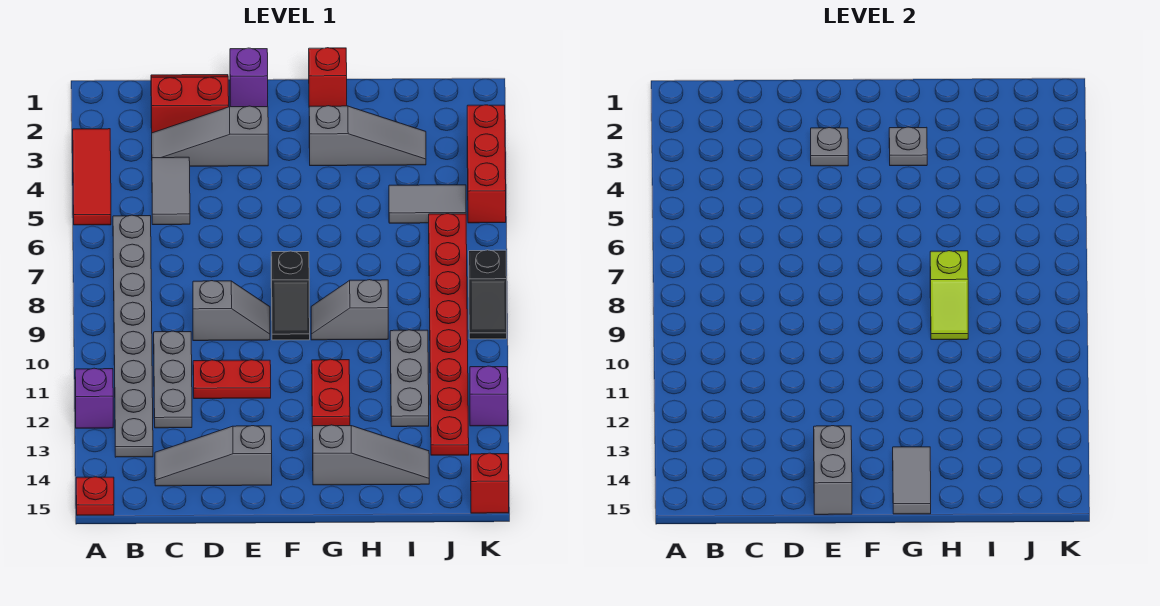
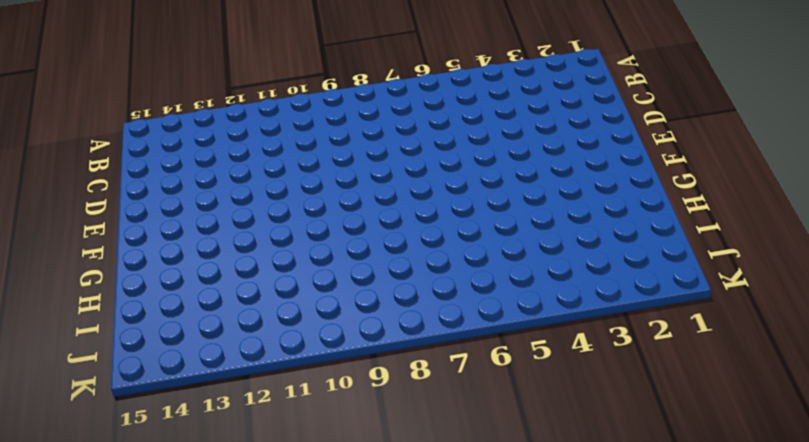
none -> red tile A3:A5 level 1
none -> purple brick A12 level 1
none -> red plate A15 level 1
none -> grey plate B6:B13 level 1

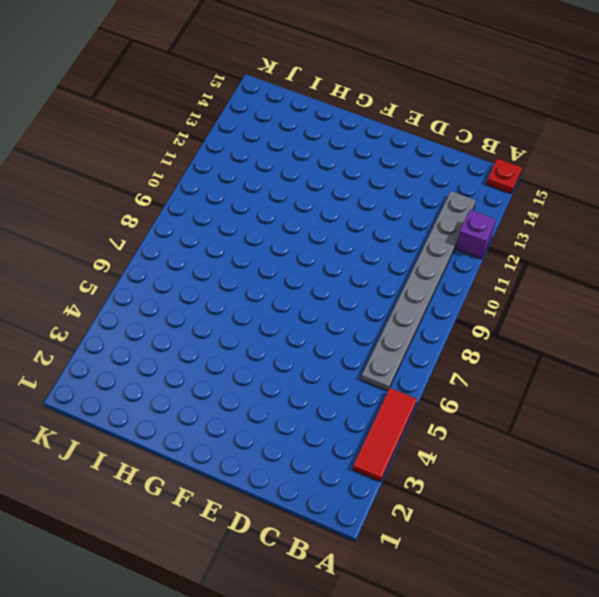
none -> red slope C1:D2 level 1 top 2
none -> grey slope C3:E3 level 1 top E
none -> grey tile C4:C5 level 1
none -> grey plate C10:C12 level 1

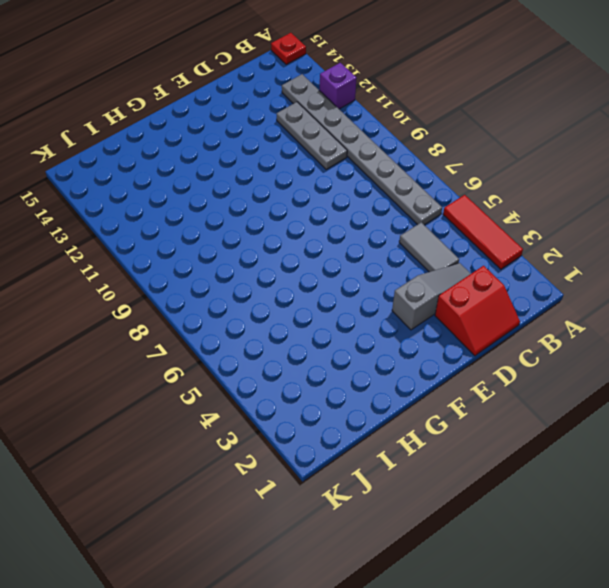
none -> grey slope C14:E14 level 1 top E
none -> grey slope D9:E9 level 1 top D
none -> red plate D11:E11 level 1
none -> purple brick E1 level 1

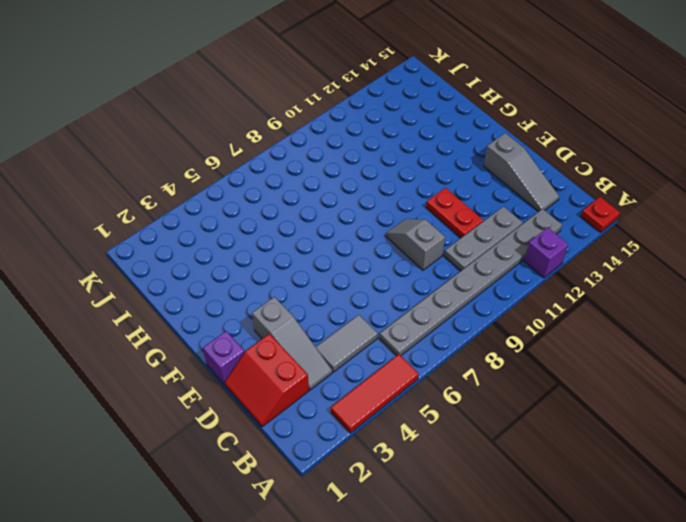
none -> black slope F8:F9 level 1 top 8
none -> red brick G1 level 1
none -> grey slope G3:I3 level 1 top G
none -> grey slope G9:H9 level 1 top H

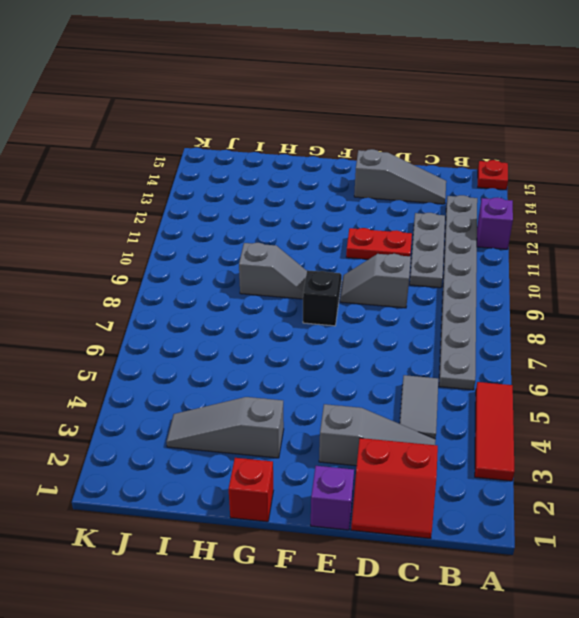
none -> red plate G11:G12 level 1
none -> grey slope G14:I14 level 1 top G
none -> grey tile I5:J5 level 1
none -> grey plate I10:I12 level 1

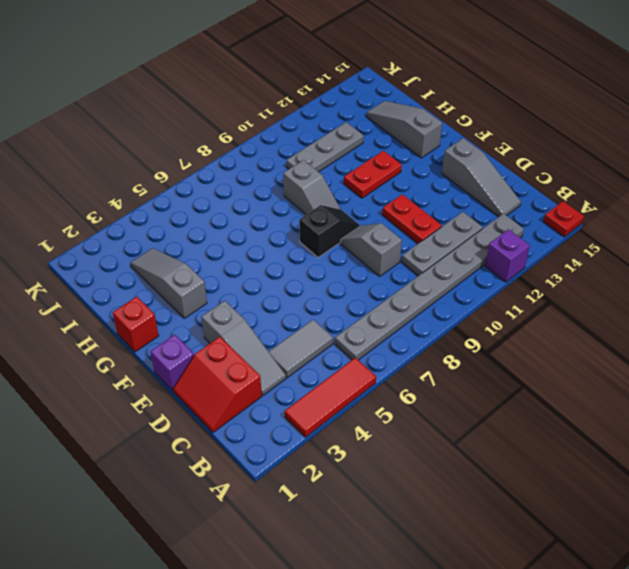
none -> grey tile I5:J5 level 1
none -> red plate J6:J13 level 1
none -> red brick K3:K5 level 1
none -> black slope K8:K9 level 1 top 8

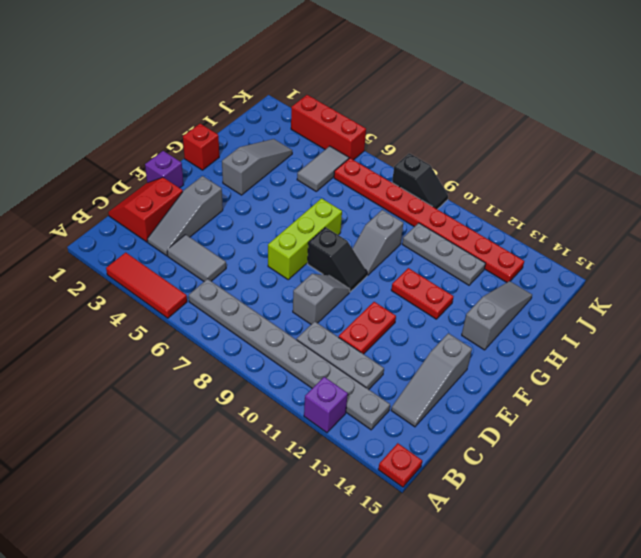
lime brick E7:G7 level 1 -> none
none -> purple brick K12 level 1
none -> red brick K15 level 1
none -> grey plate E3 level 2
none -> grey brick E14:E15 level 2

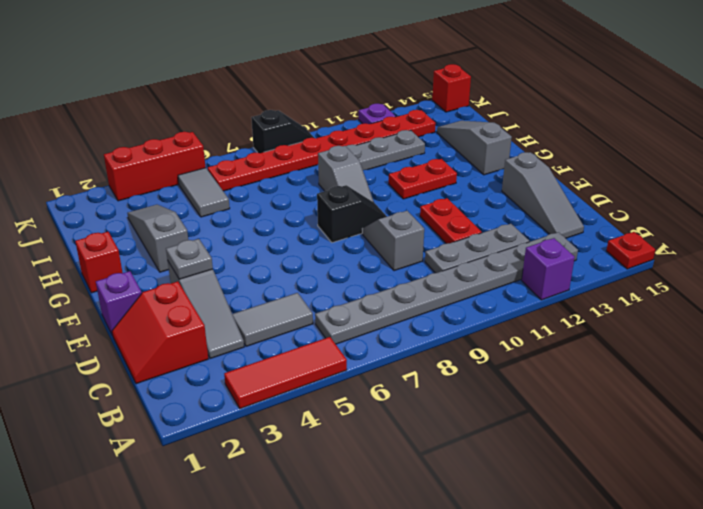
purple plate K12 level 1 -> purple brick K12 level 1
none -> grey brick E14:E15 level 2
none -> grey plate G3 level 2
none -> grey tile G14:G15 level 2
none -> lime slope H8:H9 level 2 top 8

